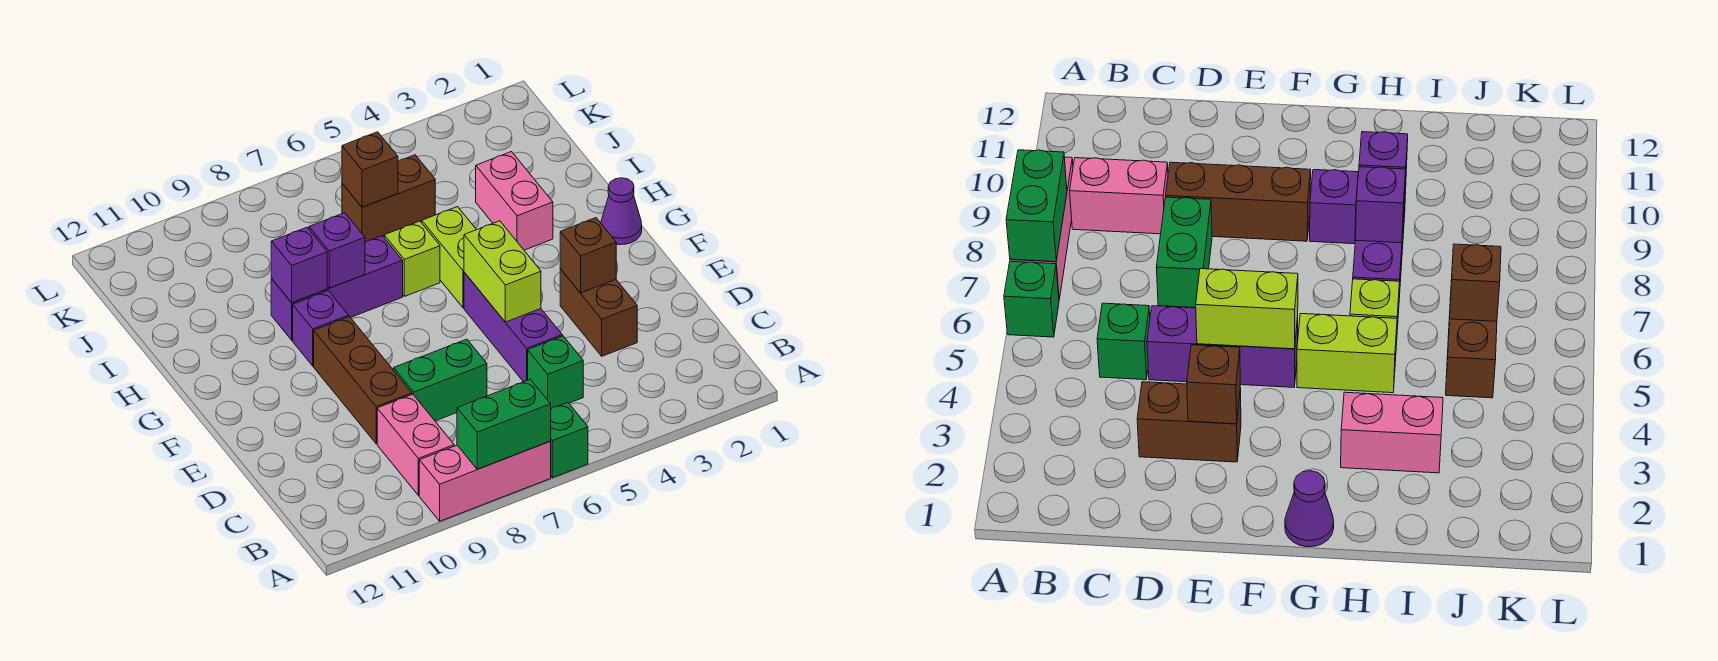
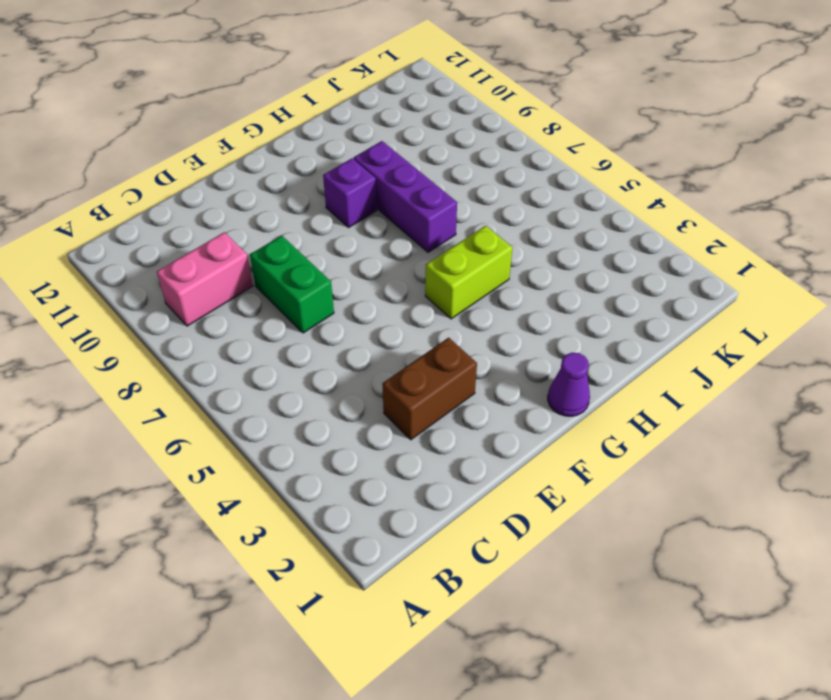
none -> green brick A6 level 1
none -> pink brick A7:A9 level 1
none -> green brick C5 level 1

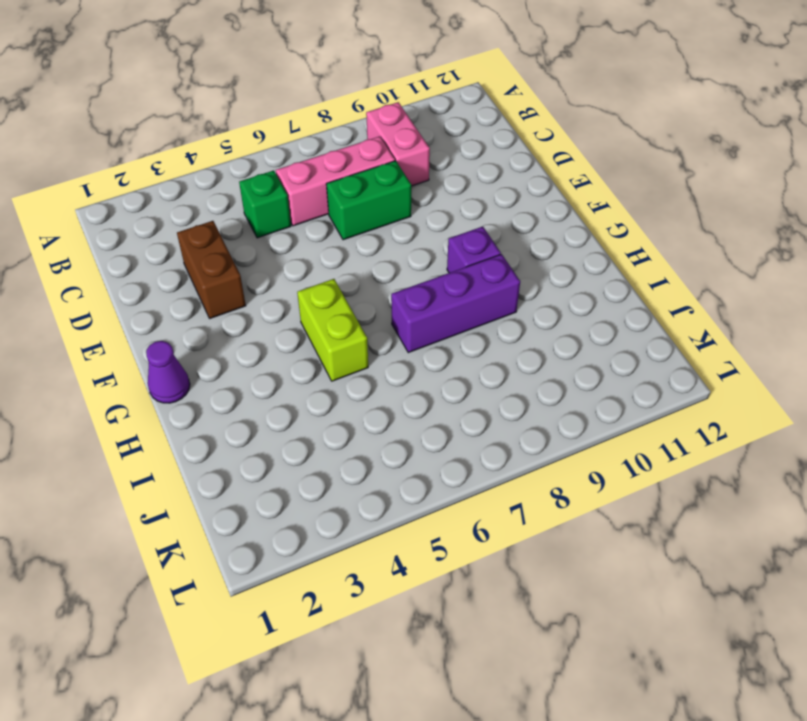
pink brick C6:C8 level 1 -> pink brick A7:A9 level 1
none -> green brick A6 level 1
none -> purple brick D5:F5 level 1
none -> brown brick D9:F9 level 1

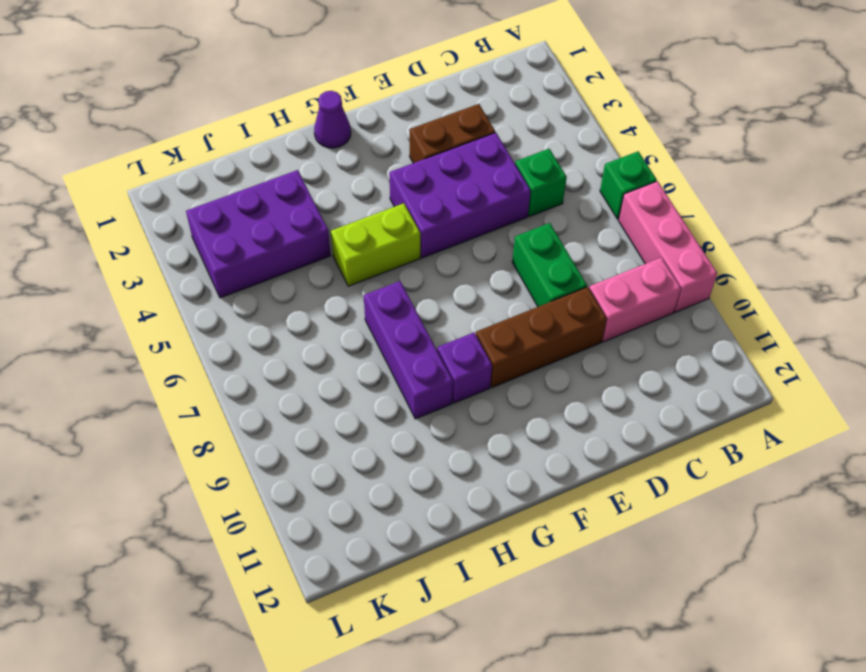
purple brick D4:F5 level 1 -> purple brick D5:F5 level 1
purple brick I3:K4 level 1 -> pink brick H3:I3 level 1
none -> lime brick H6 level 1
none -> brown brick J5:J6 level 1
none -> green brick A7:A8 level 2

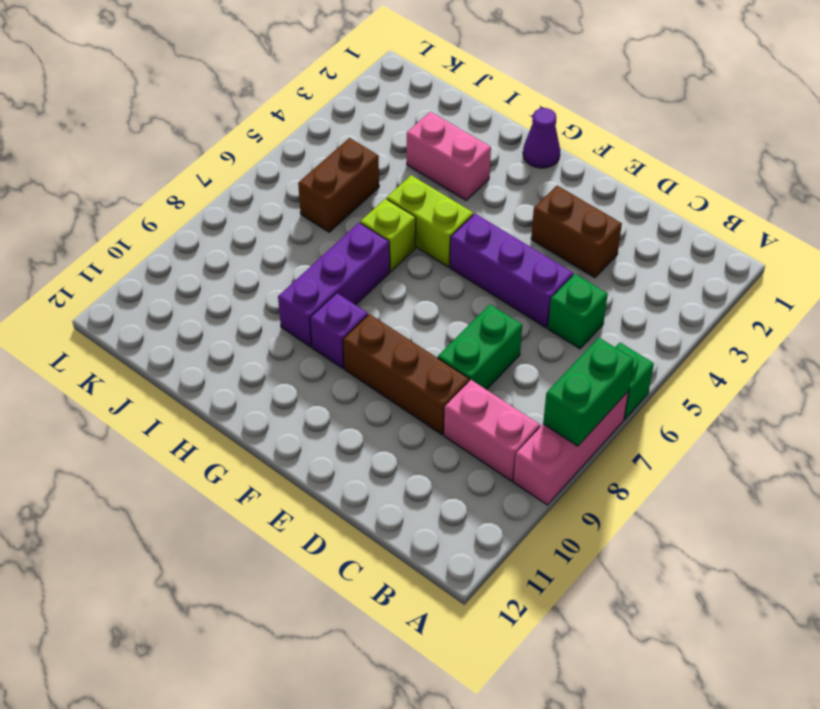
none -> brown brick E3 level 2
none -> lime brick E5:F5 level 2
none -> purple brick H8 level 2

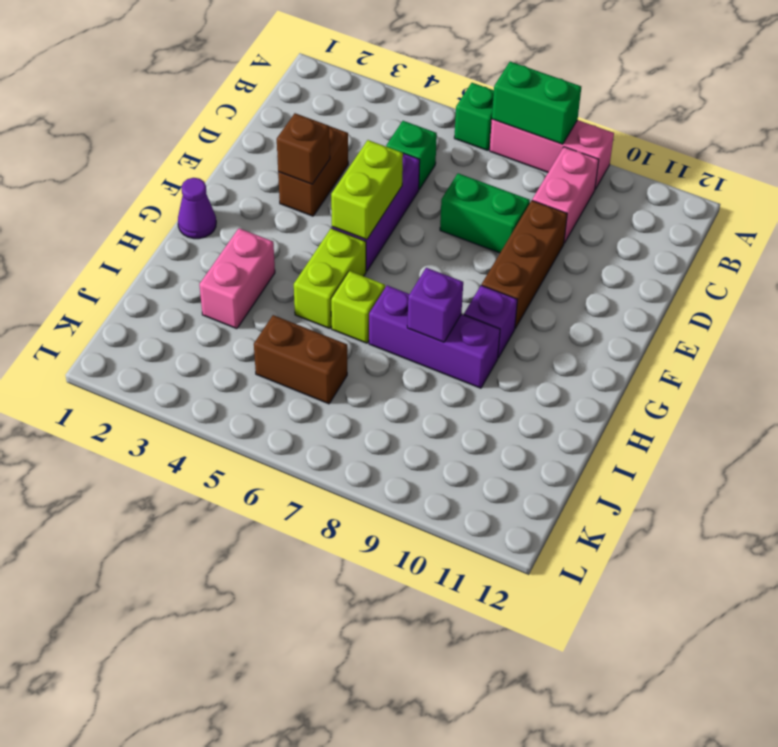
none -> purple brick H9 level 2
none -> brown brick J6 level 2

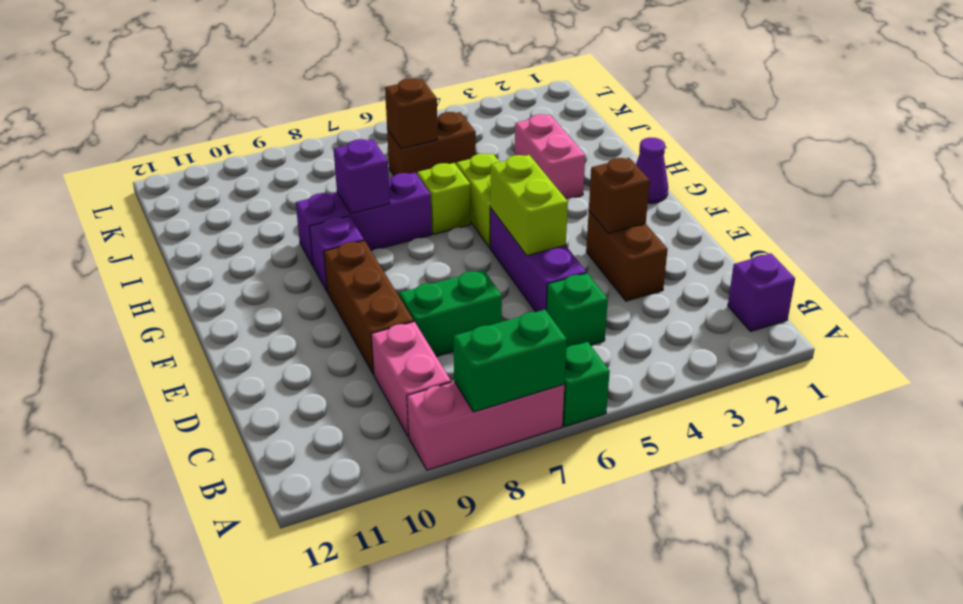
purple brick B1 level 1 -> purple brick H9 level 2

